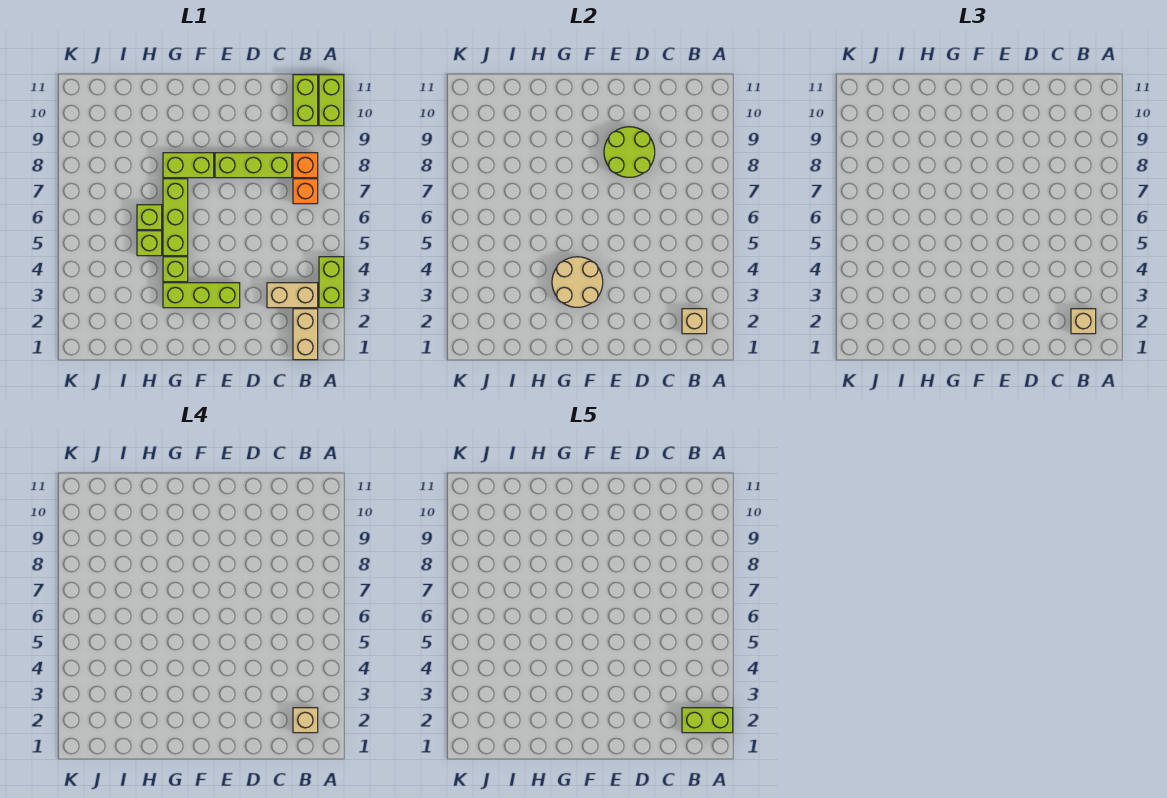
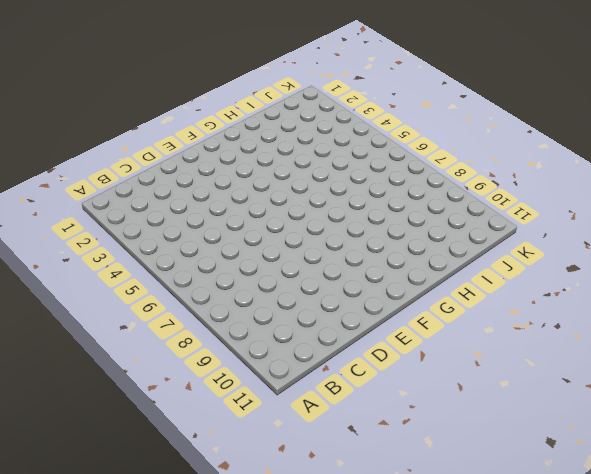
none -> lime brick A3:A4 level 1
none -> lime brick A10:A11 level 1
none -> tan brick B1:B2 level 1

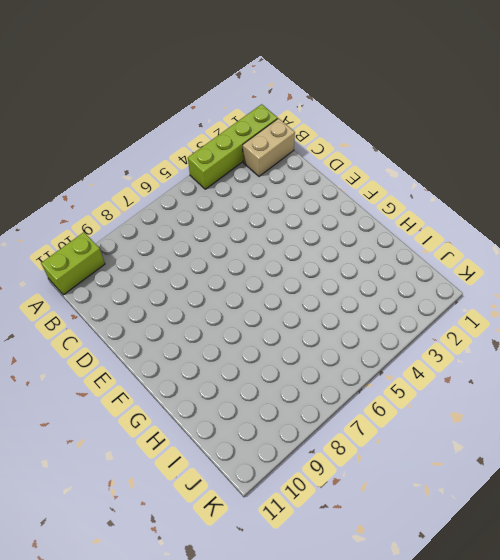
lime brick A1:A4 level 1 -> lime brick A3:A4 level 1
none -> tan brick B3:C3 level 1
none -> orange brick B7 level 1
none -> orange brick B8 level 1

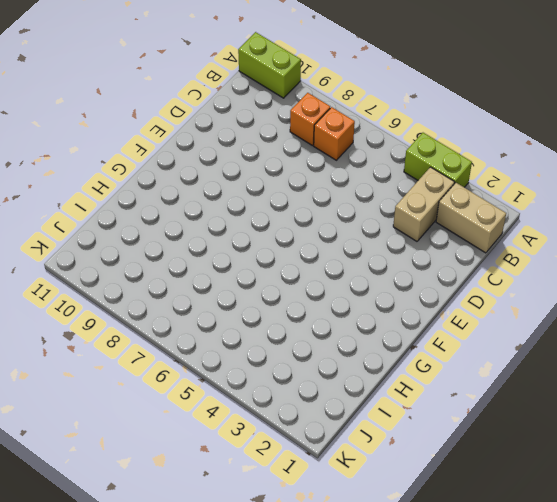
none -> lime brick B10:B11 level 1
none -> lime brick C8:E8 level 1
none -> lime brick E3:G3 level 1

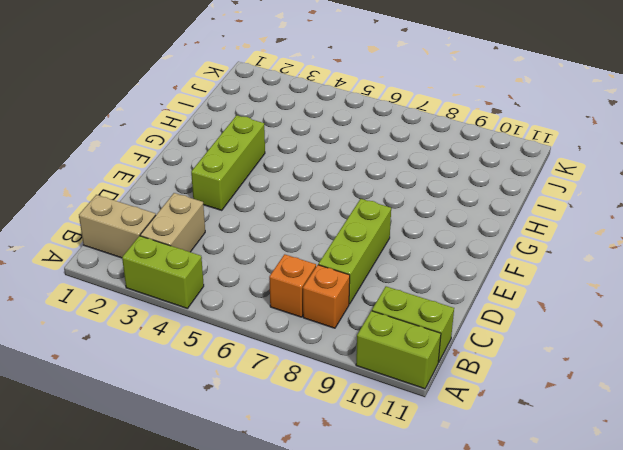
none -> lime brick F8:G8 level 1
none -> lime brick G4 level 1
none -> lime brick G5:G7 level 1

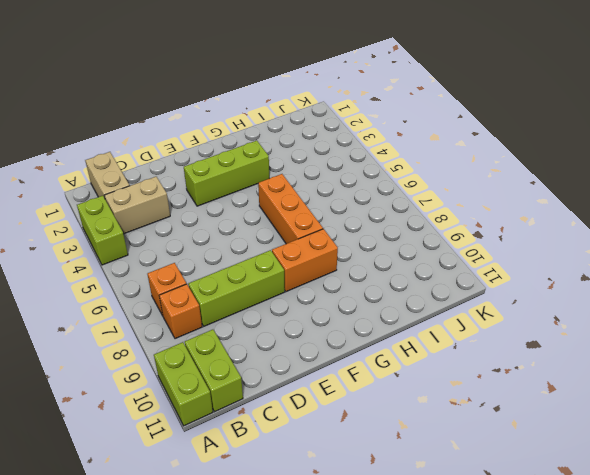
orange brick F8:G8 level 1 -> lime brick F8:G8 level 1
orange brick G5:G7 level 1 -> lime brick G5:G7 level 1
none -> lime brick G4 level 1
none -> lime brick H5 level 1
none -> lime brick H6 level 1

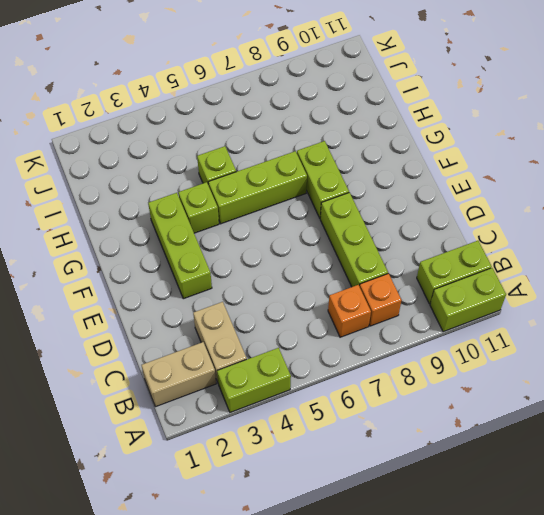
none -> lime brick H6 level 1
none -> tan brick B2 level 2
none -> lime round brick D8:E9 level 2

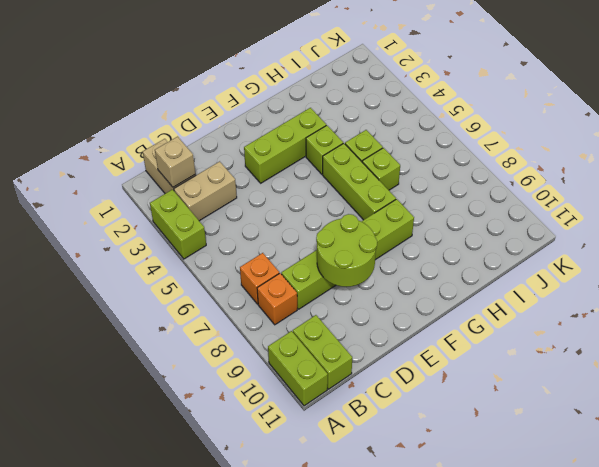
none -> tan round brick F3:G4 level 2
none -> tan brick B2 level 3
none -> tan brick B2 level 4

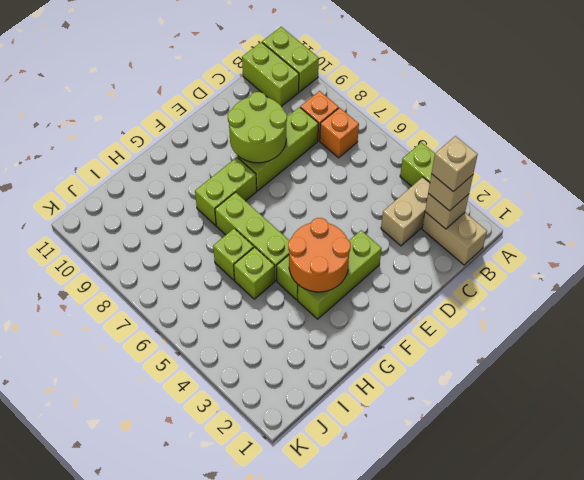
orange round brick F3:G4 level 2 -> tan round brick F3:G4 level 2
none -> lime brick A2:B2 level 5

